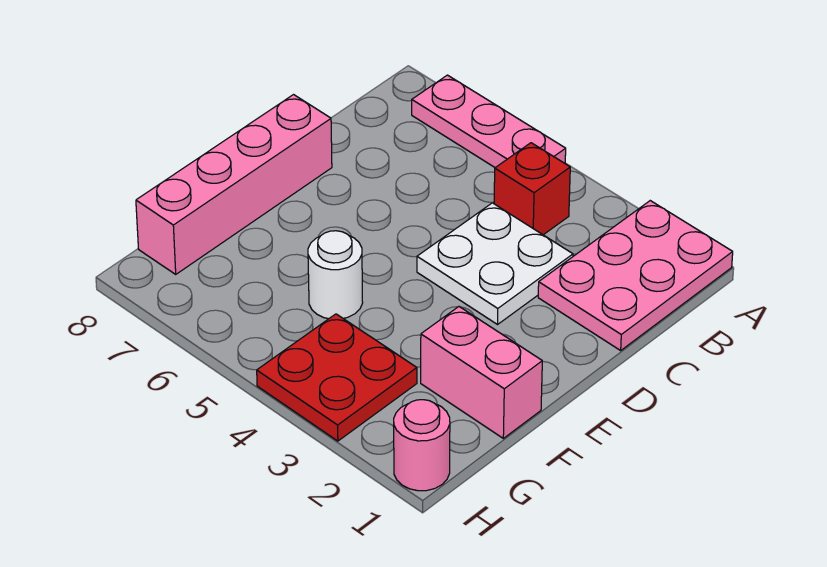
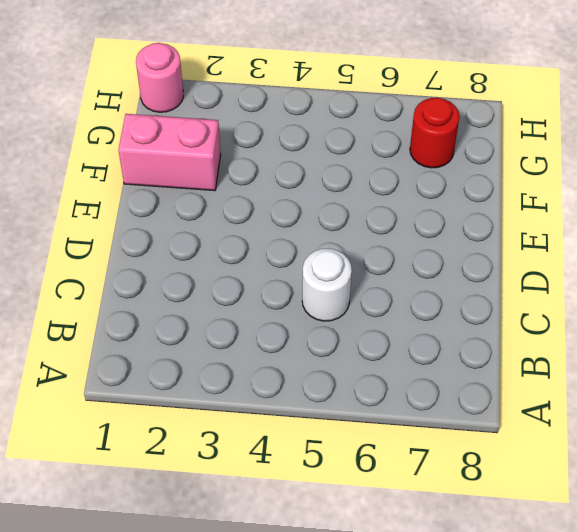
white round brick C5 level 1 -> white round brick F5 level 1
red round brick G7 level 1 -> none
none -> pink plate A1:C2 level 1
none -> pink plate A5:A7 level 1

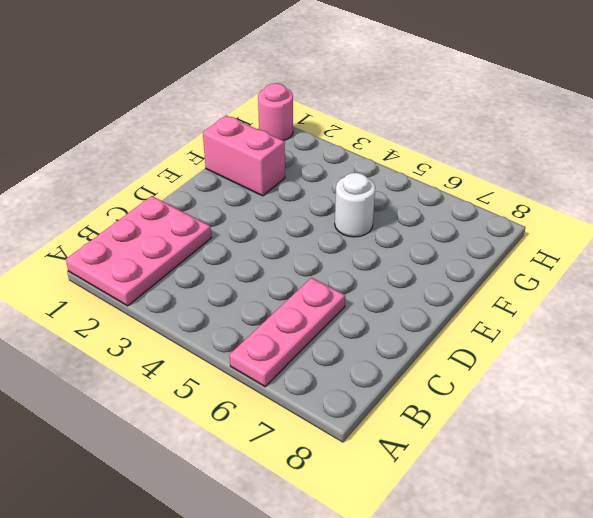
pink plate A6:C6 level 1 -> pink plate A5:A7 level 1
none -> red brick B4 level 1
none -> white plate C3:D4 level 1

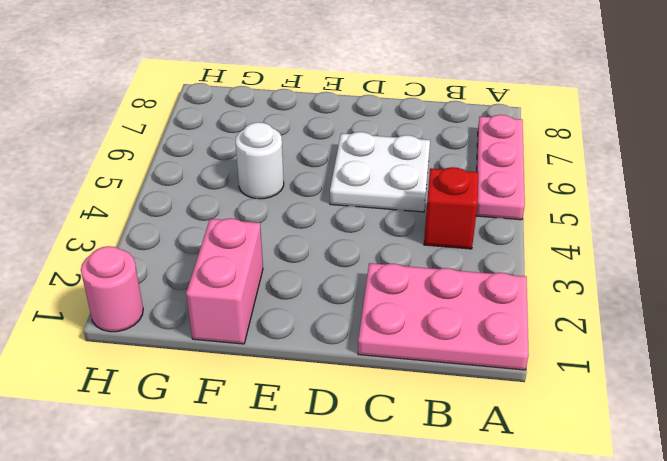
white plate C5:D6 level 1 -> white plate C3:D4 level 1
none -> pink brick D8:G8 level 1
none -> red plate G3:H4 level 1

